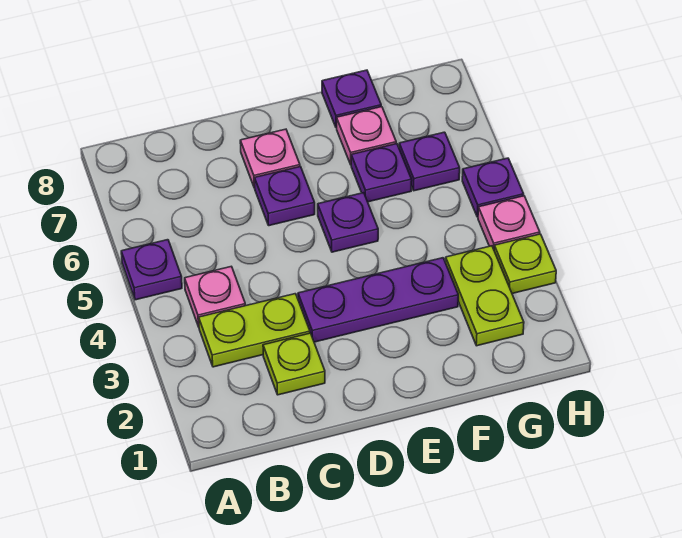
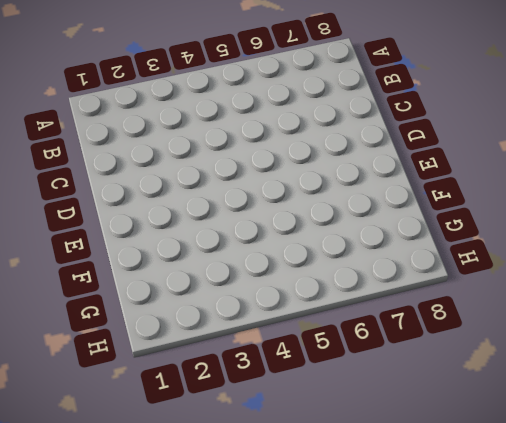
none -> purple plate A5 level 1
none -> lime plate B3:C3 level 1
none -> pink plate B4 level 1

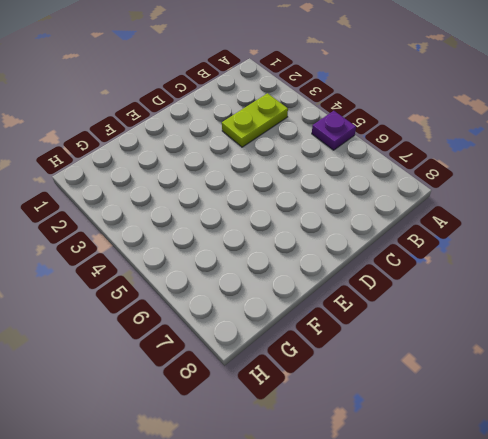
none -> pink plate B4 level 1
none -> lime plate C2 level 1
none -> purple plate D3:F3 level 1

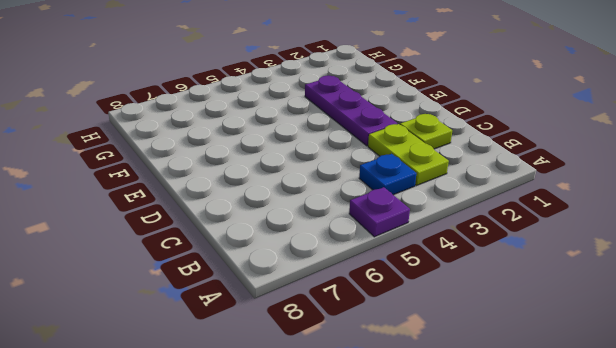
blue plate B4 level 1 -> pink plate B4 level 1
none -> purple plate D6 level 1
none -> pink plate D7 level 1
none -> purple plate E5 level 1

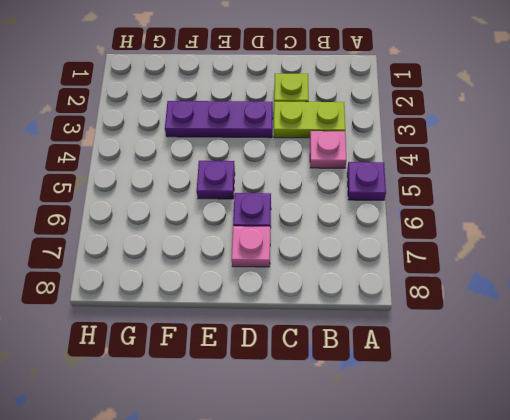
none -> purple plate F6 level 1
none -> pink plate F7 level 1
none -> purple plate F8 level 1

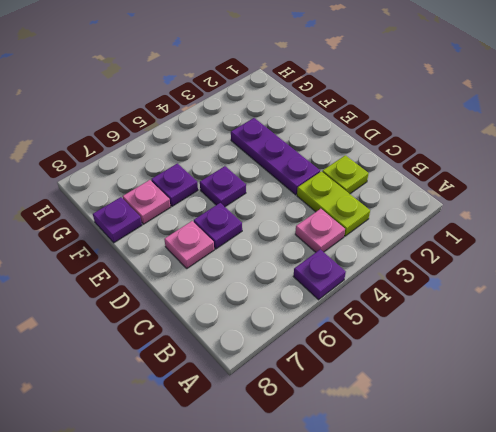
none -> lime plate G2:G3 level 1
none -> purple plate G6 level 1
none -> lime plate H3 level 1

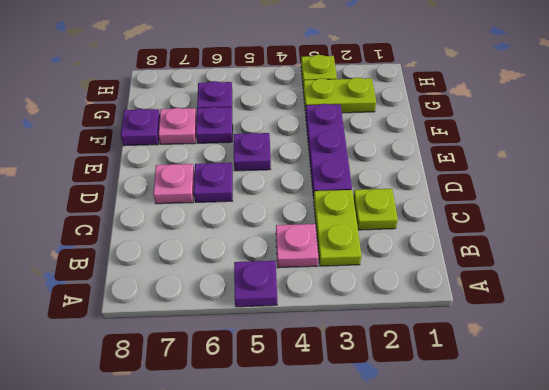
none -> pink plate H4 level 1
none -> purple plate H5 level 1

